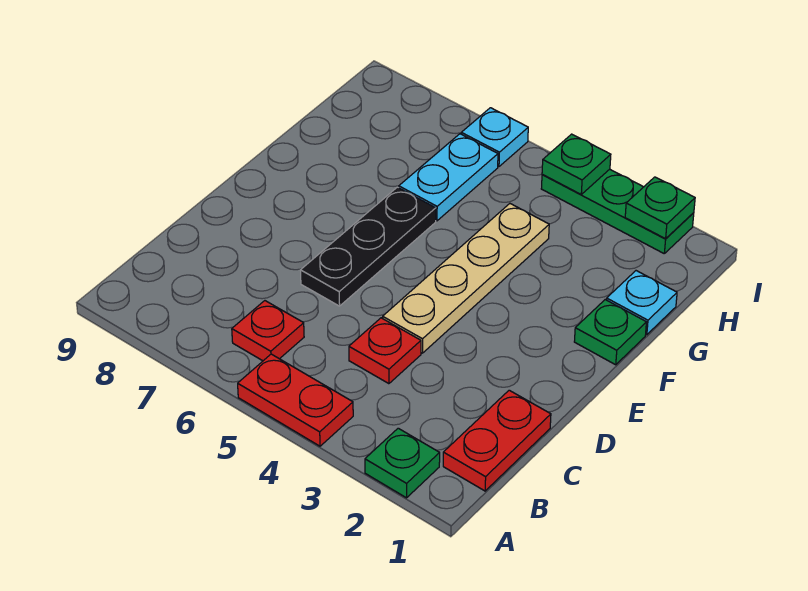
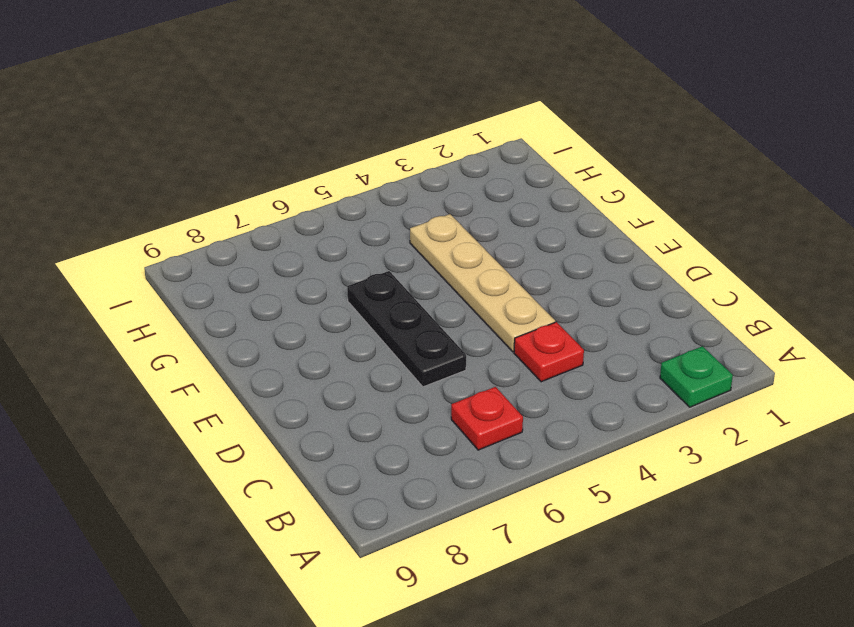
none -> red plate A4:A5 level 1
none -> red plate B1:C1 level 1
none -> green plate F1 level 1

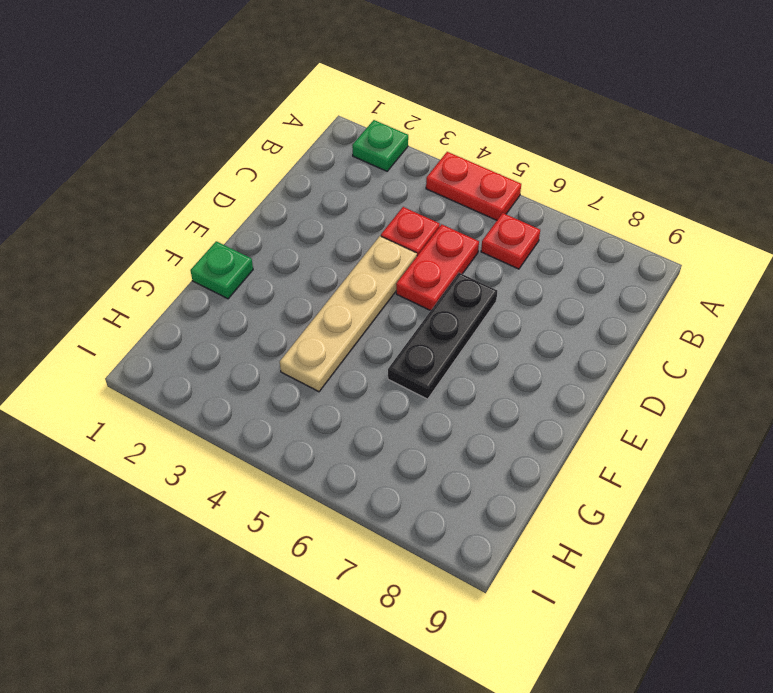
red plate C5:D5 level 1 -> red plate B1:C1 level 1
none -> cyan plate G1 level 1
none -> cyan plate G6:H6 level 1
none -> green plate I2:I4 level 1

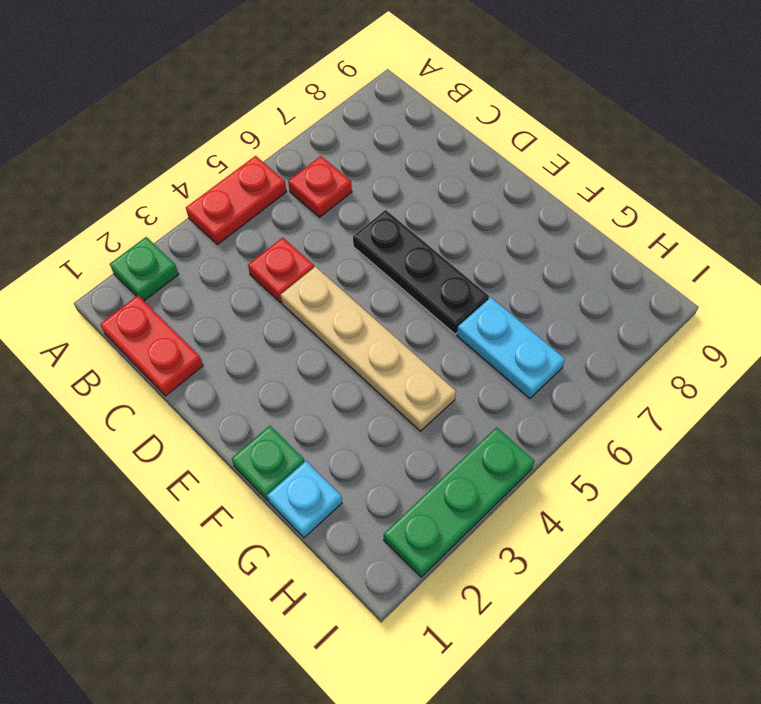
none -> cyan plate I6 level 1
none -> green plate I2 level 2
none -> green plate I4 level 2

